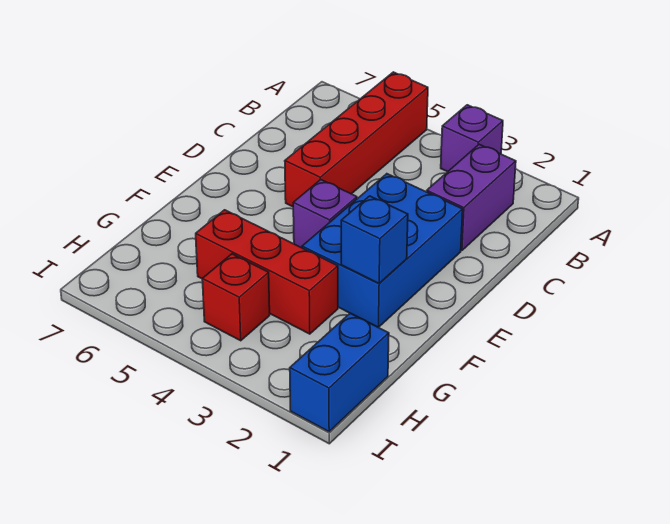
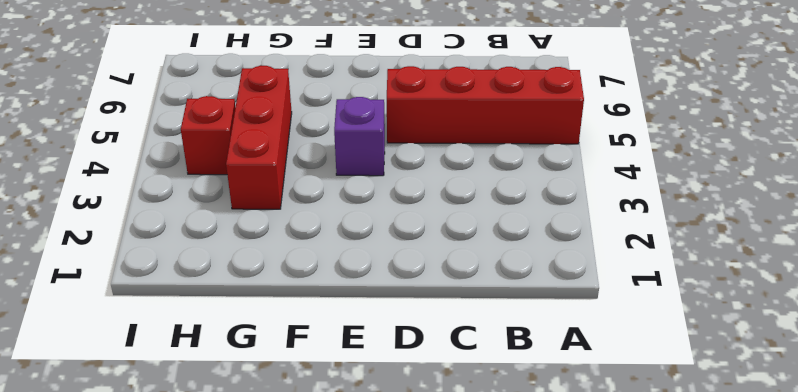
none -> purple brick A3 level 1
none -> purple brick B2:C2 level 1

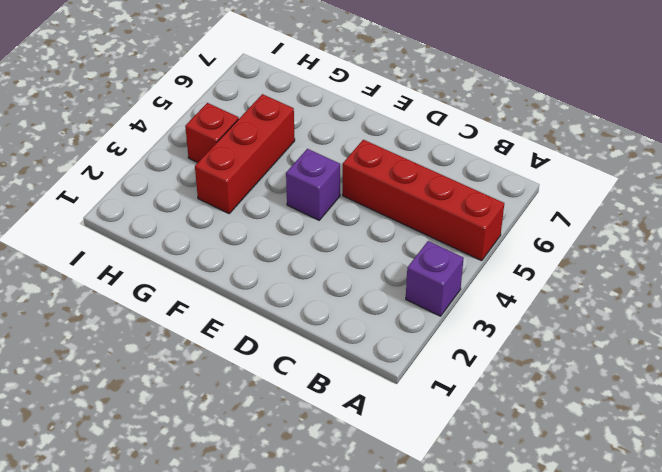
none -> purple brick B2:C2 level 1
none -> blue brick D2:F3 level 1

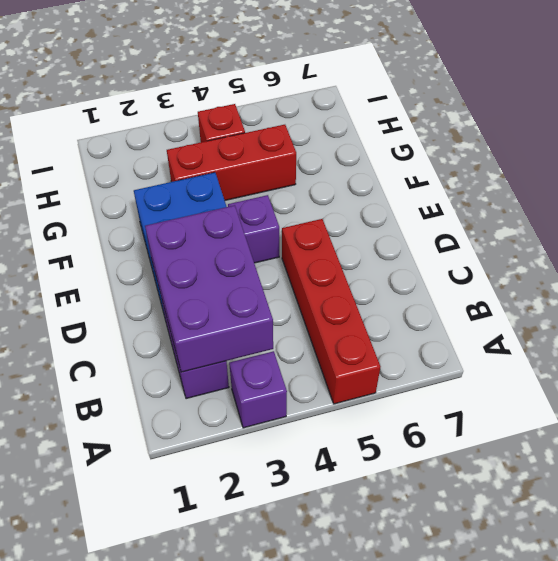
purple brick B2:D3 level 2 -> none
none -> blue brick H1:I1 level 1
none -> blue brick F2 level 2

